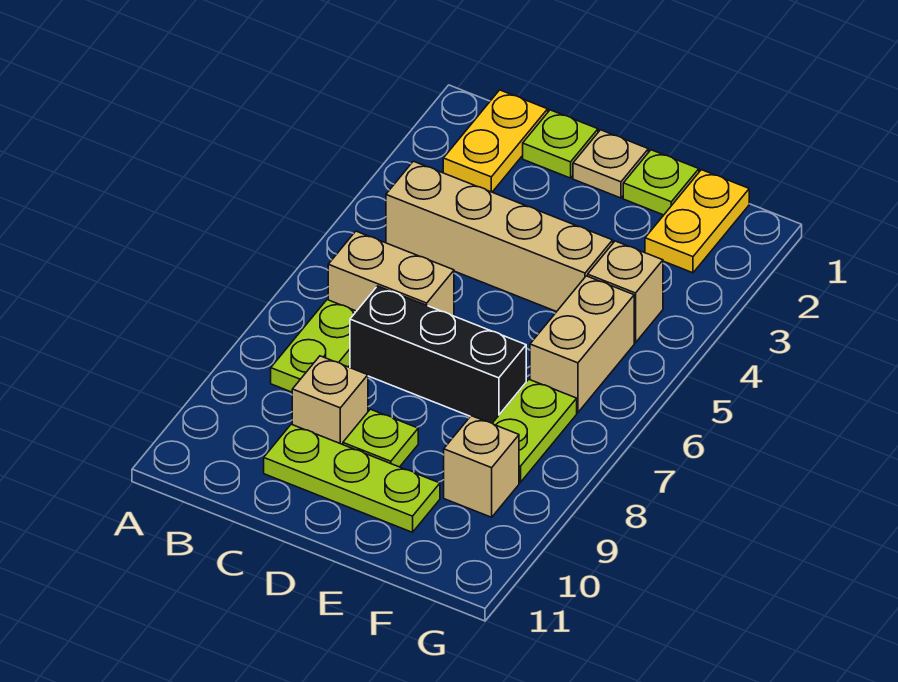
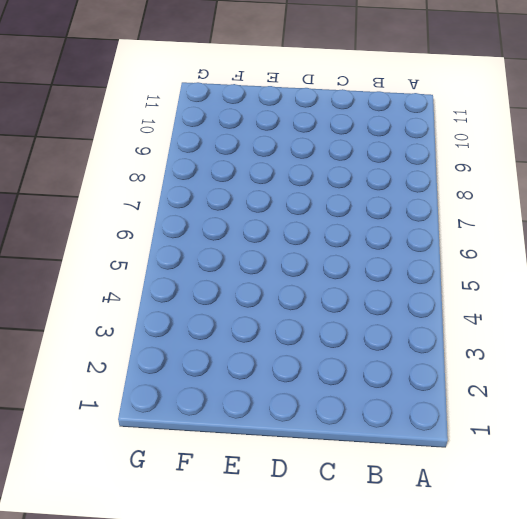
none -> yellow plate B1:B2 level 1
none -> tan brick B4:E4 level 1
none -> tan brick B6:C6 level 1

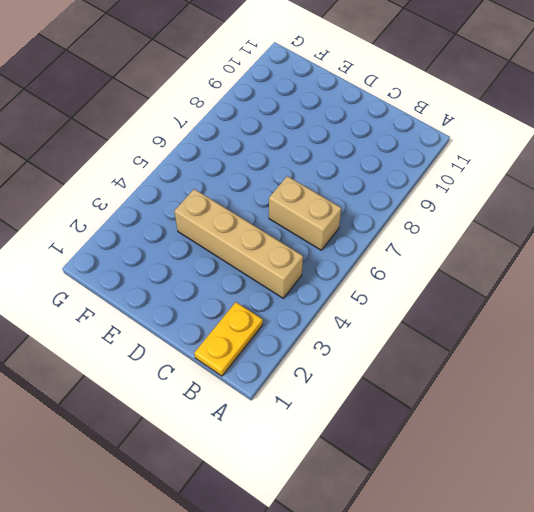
none -> lime plate B7:B8 level 1
none -> lime plate C1 level 1
none -> black brick C7:E7 level 1

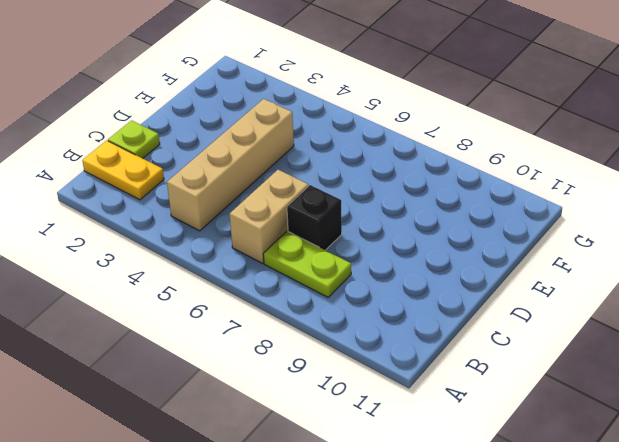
black brick C7 level 1 -> black brick C7:E7 level 1
none -> tan brick C9 level 1
none -> lime plate C10:E10 level 1
none -> tan plate D1 level 1

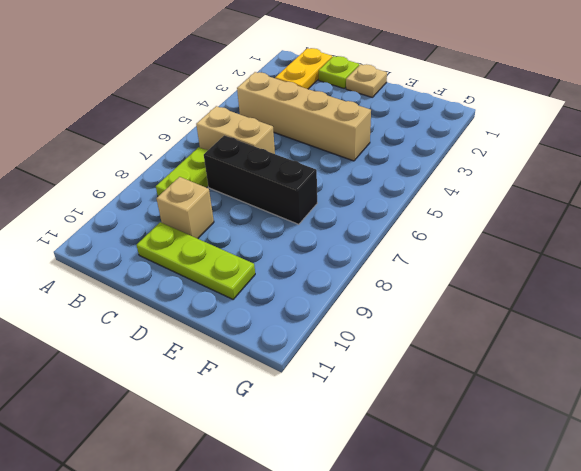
none -> lime plate D9 level 1
none -> lime plate E1 level 1
none -> yellow plate F1:F2 level 1

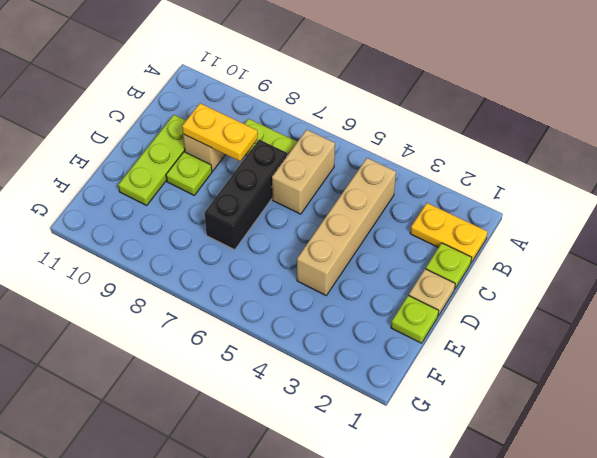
yellow plate C8:C9 level 2 -> yellow plate F1:F2 level 1
none -> tan brick F4 level 1
none -> tan brick F5:F6 level 1
none -> lime plate F7:F8 level 1

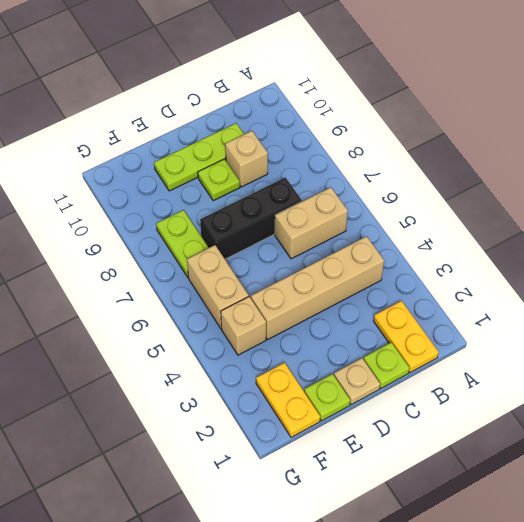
none -> lime plate B7:B8 level 1
none -> tan brick F9 level 1

